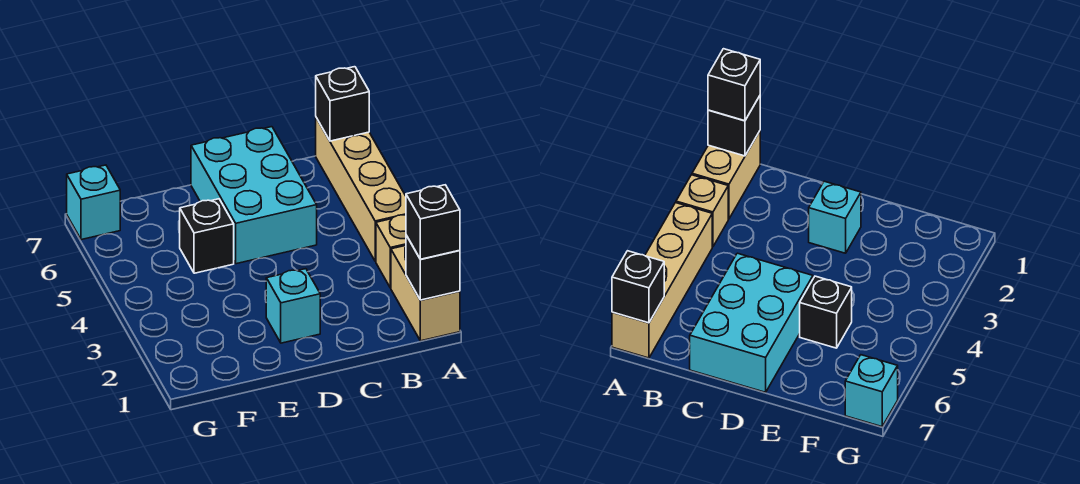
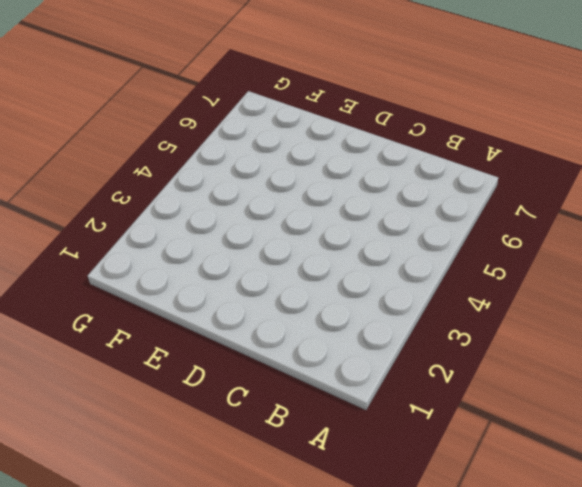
none -> tan brick A1:A2 level 1
none -> tan brick A3 level 1

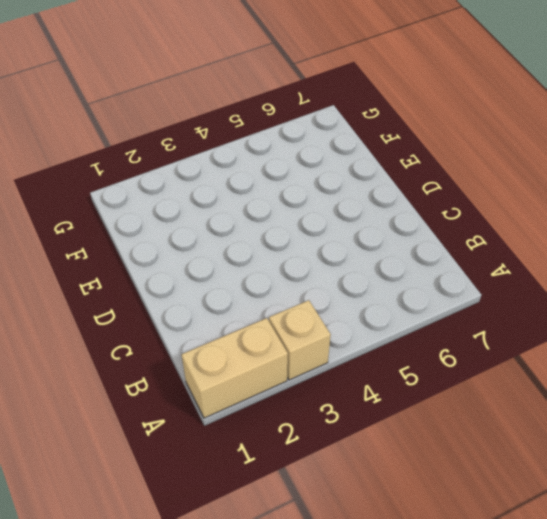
none -> tan brick A4:A7 level 1
none -> cyan brick C5:D7 level 1

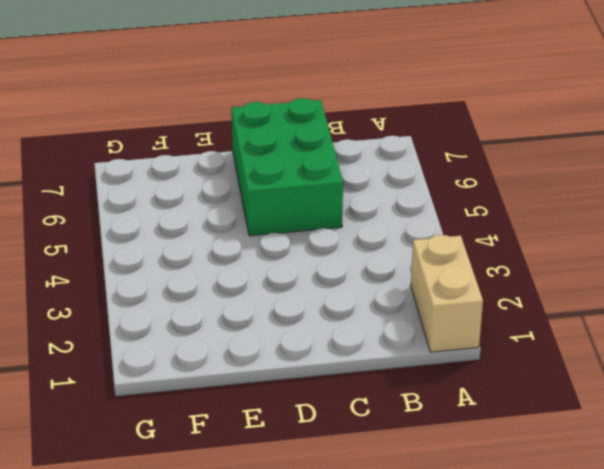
green brick C5:D7 level 1 -> cyan brick C5:D7 level 1
none -> tan brick A3 level 1
none -> tan brick A4:A7 level 1

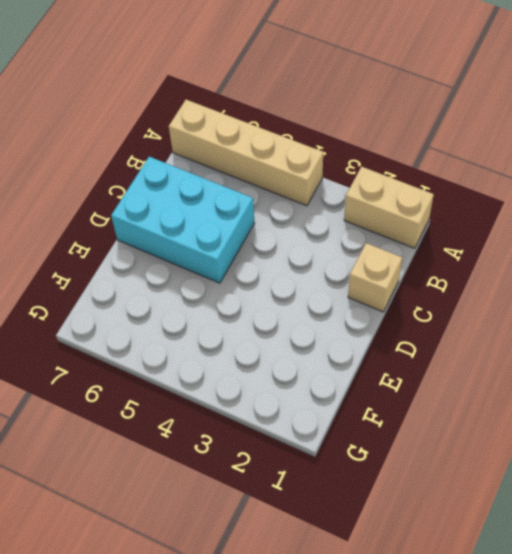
tan brick C1 level 1 -> tan brick A3 level 1
none -> cyan brick D2 level 1
none -> black brick E5 level 1

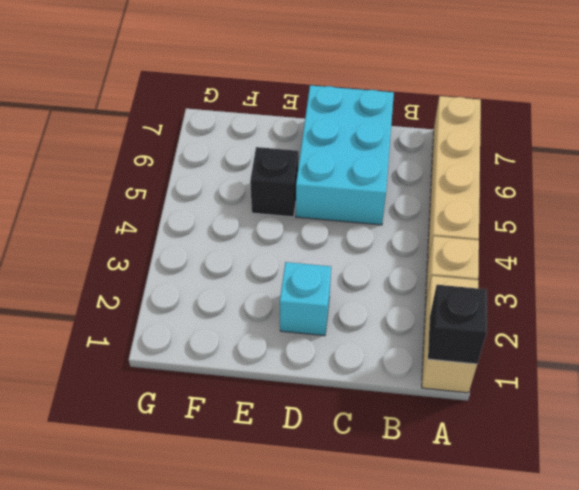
none -> cyan brick G7 level 1
none -> black brick A7 level 2

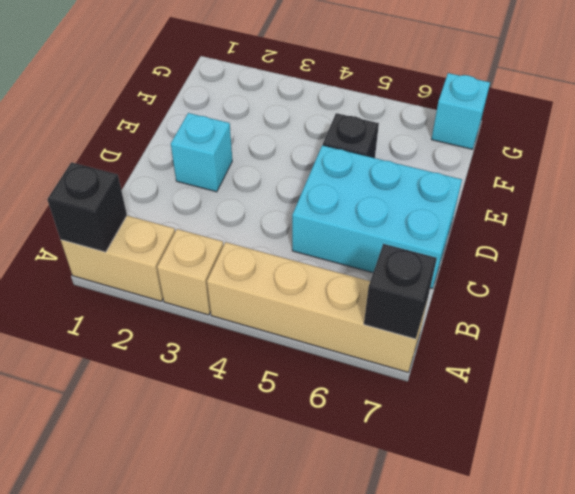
none -> black brick A1 level 3

